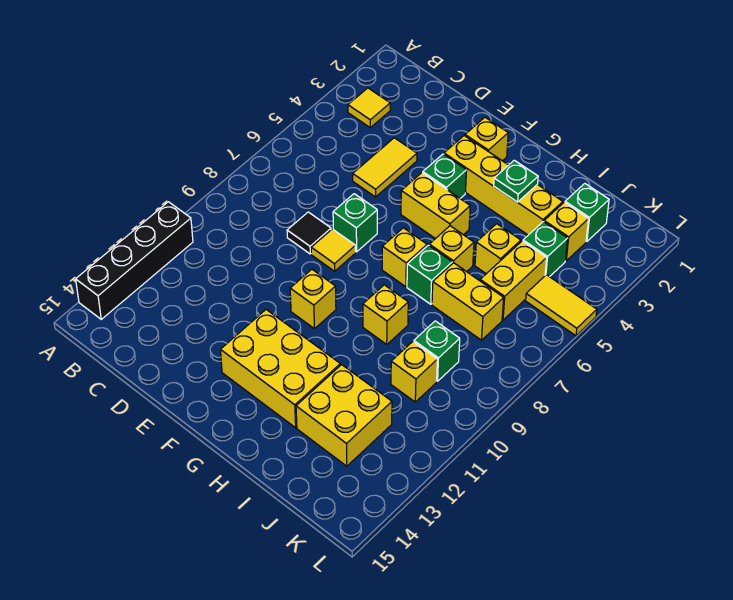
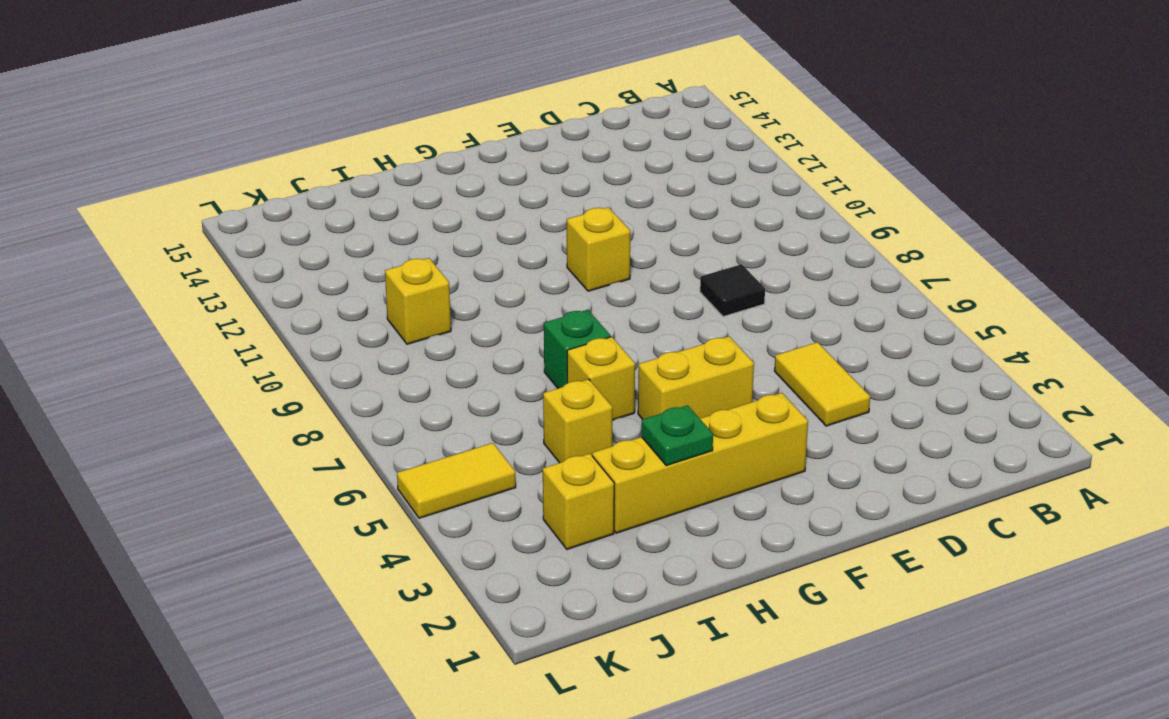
none -> black brick A11:A14 level 1
none -> yellow tile B3 level 1
none -> green brick E7 level 1

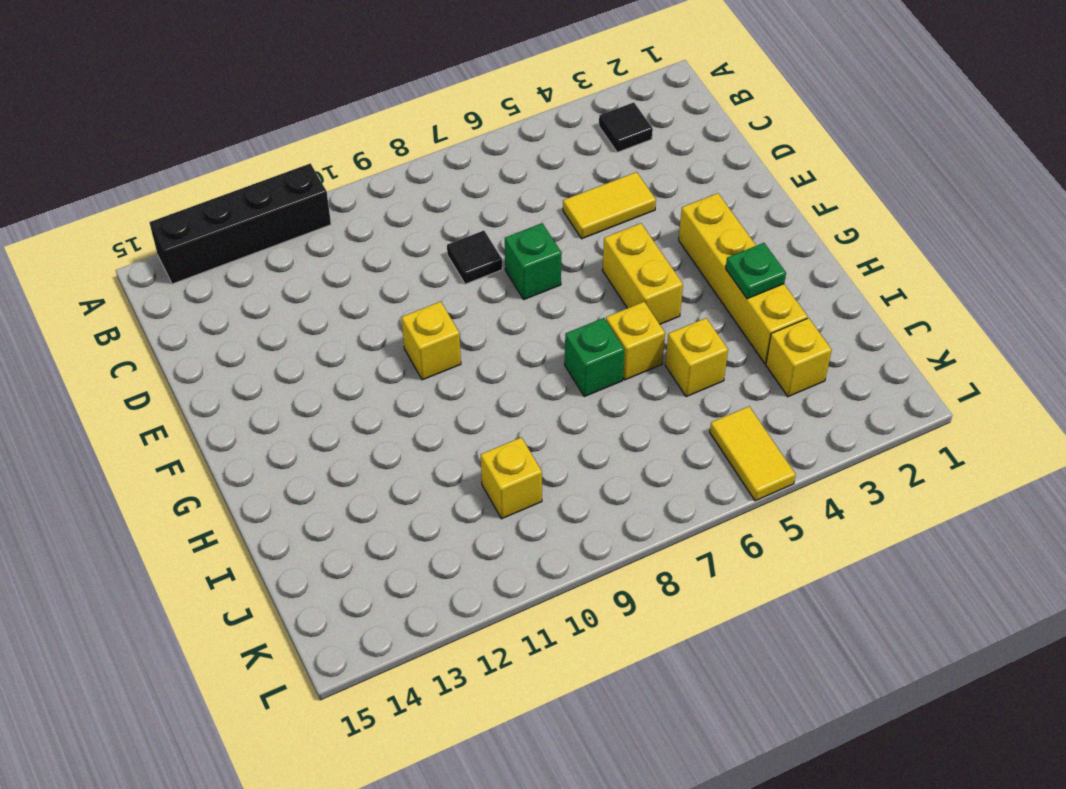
black tile B3 level 1 -> yellow tile B3 level 1
none -> yellow tile E8 level 1
none -> yellow brick F2 level 1
none -> green brick F4 level 1

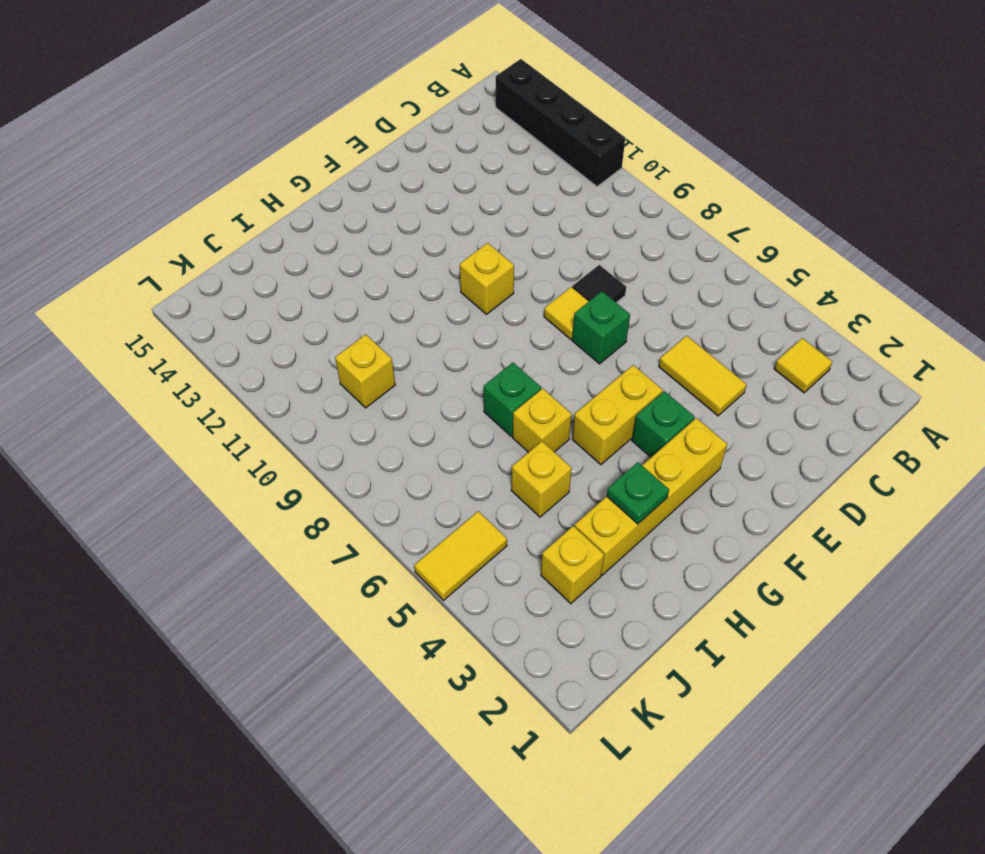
none -> yellow brick F2 level 1
none -> yellow brick F12:H13 level 1
none -> yellow brick G7 level 1

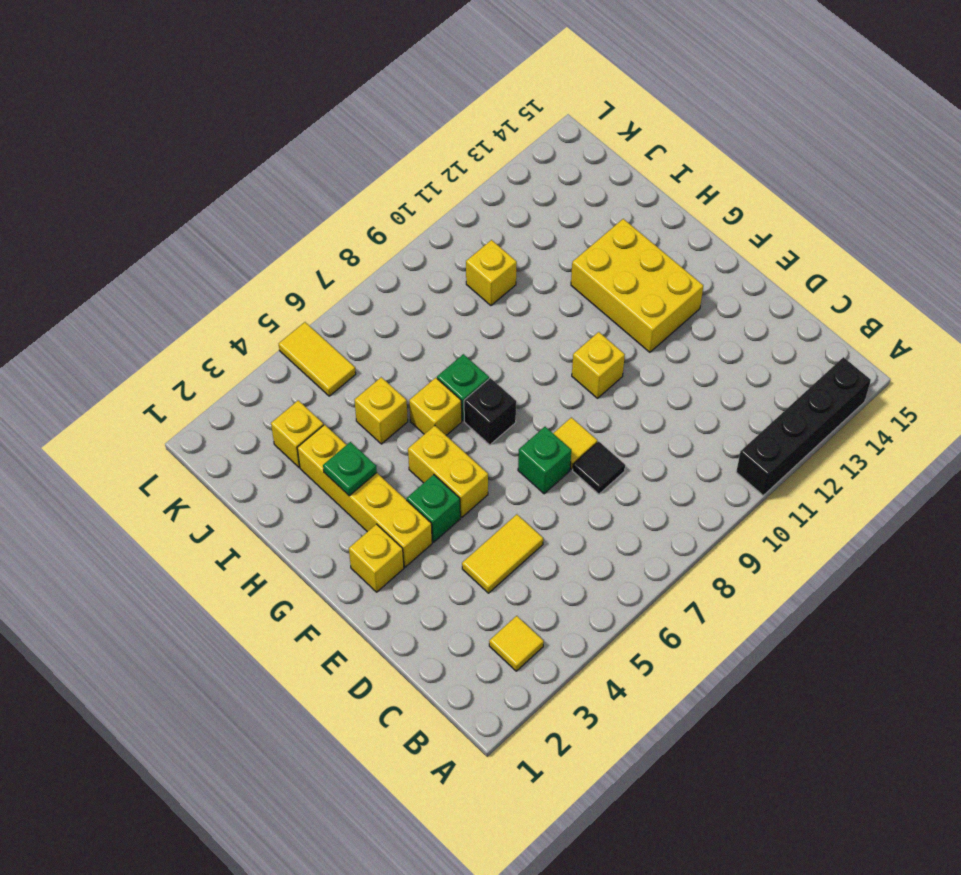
black brick G7 level 1 -> yellow brick G7 level 1
none -> yellow brick H9 level 1
none -> yellow brick I7:J7 level 1
none -> yellow brick I12:J13 level 1

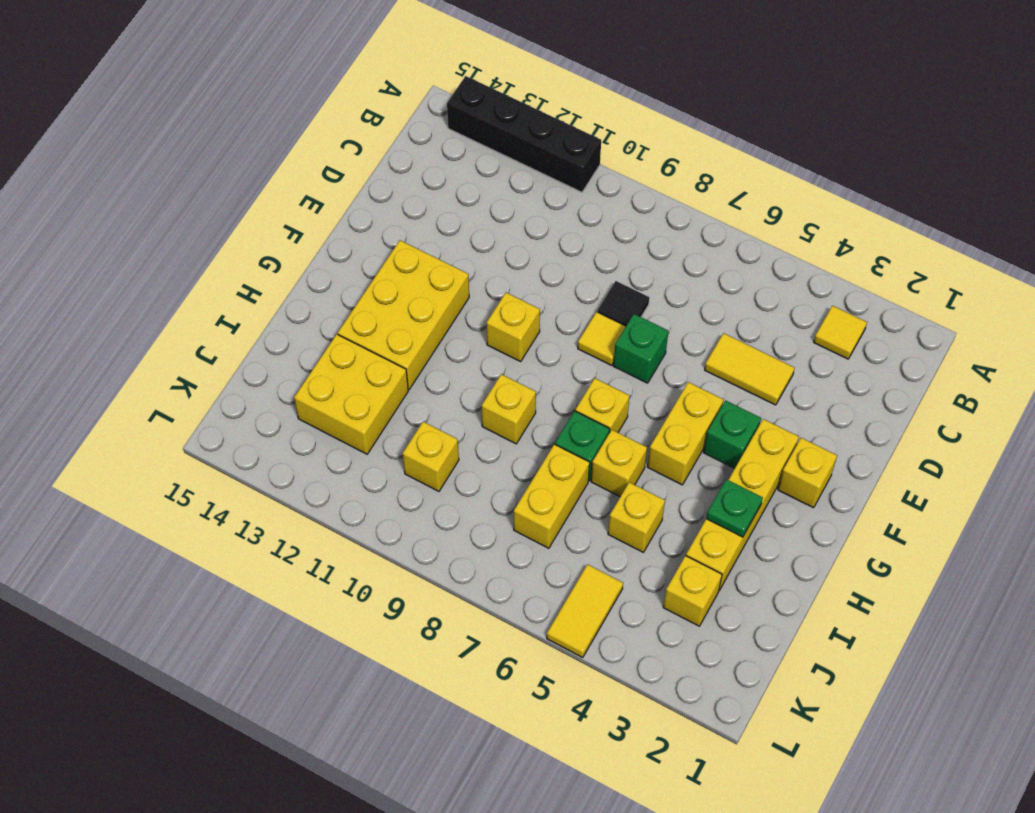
none -> green brick J2 level 1
none -> green brick J4 level 1
none -> yellow brick J5:J6 level 1

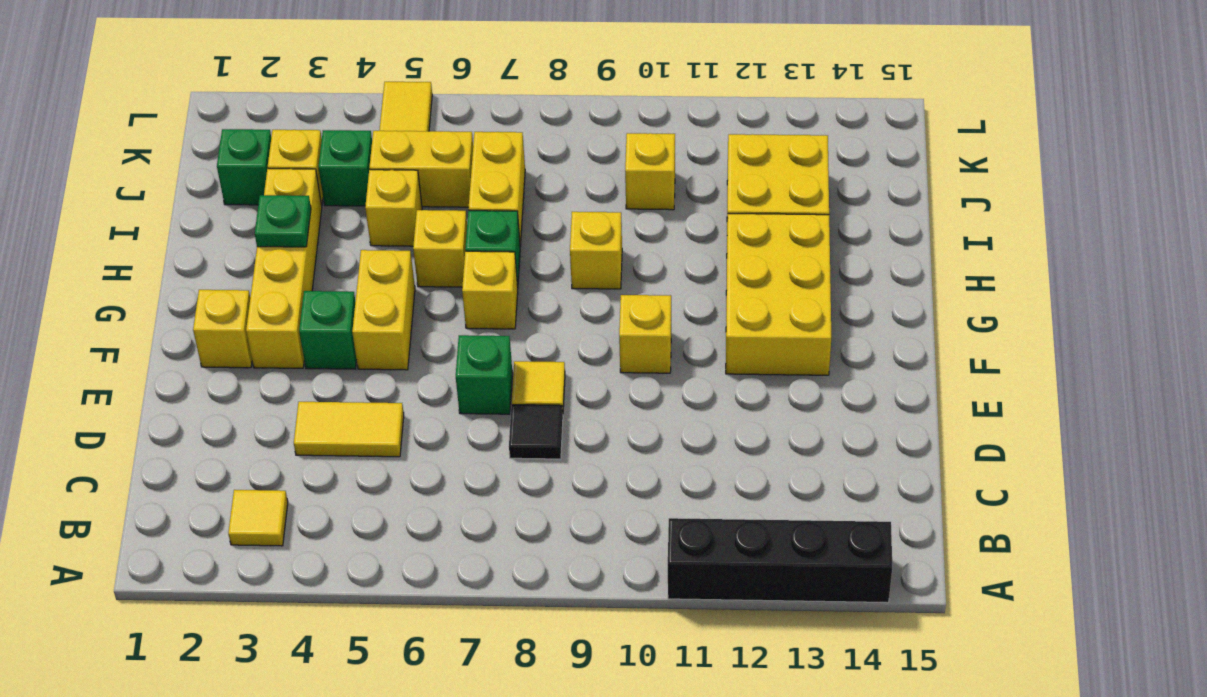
none -> green brick J9 level 1

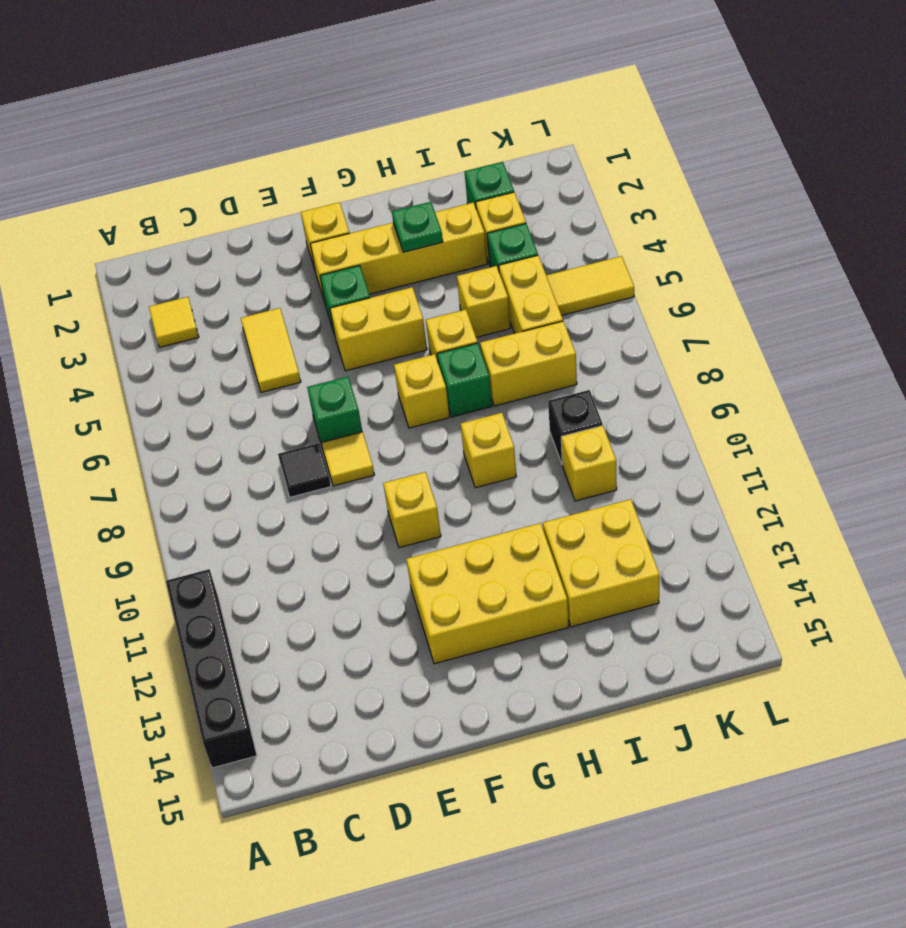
black brick J9 level 1 -> green brick J9 level 1

